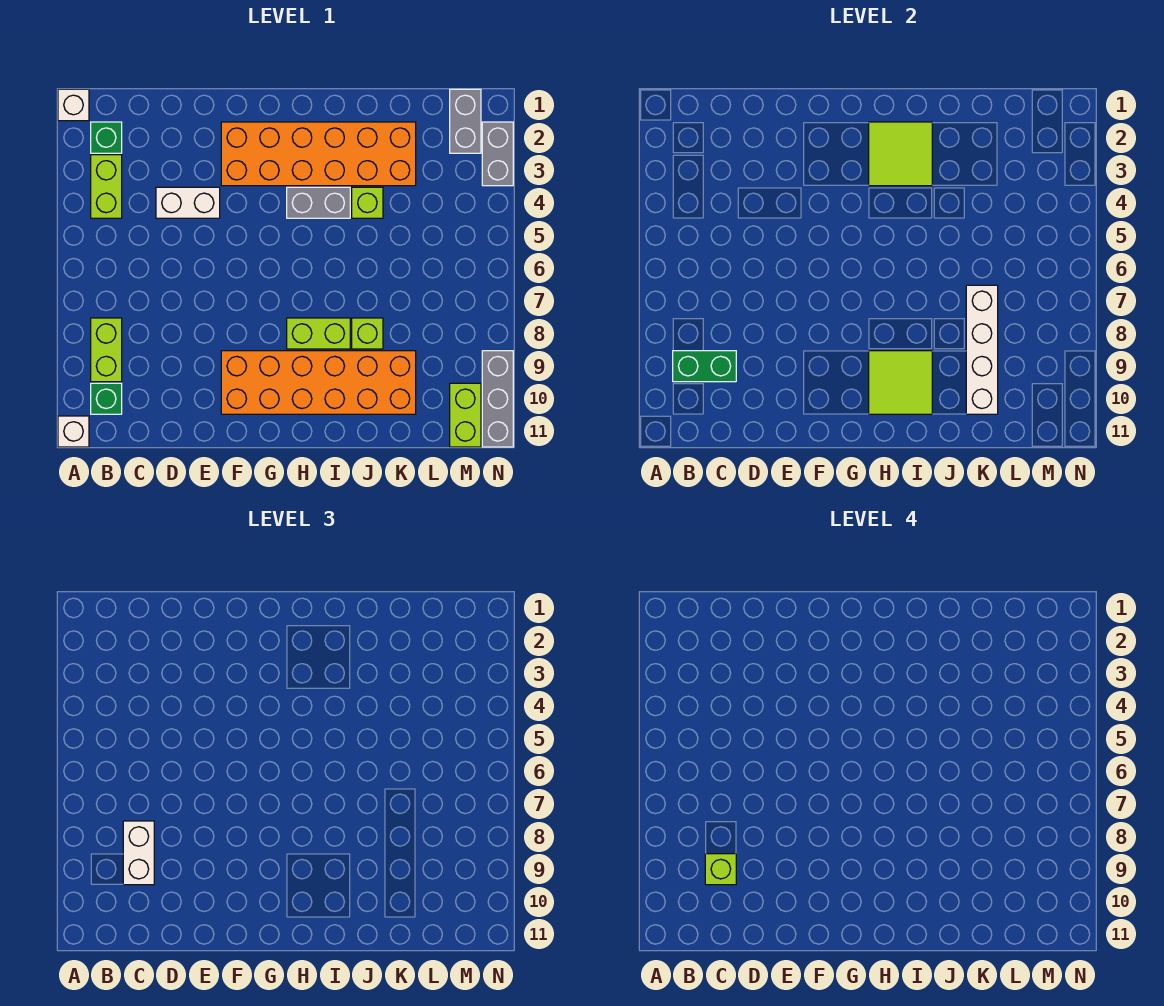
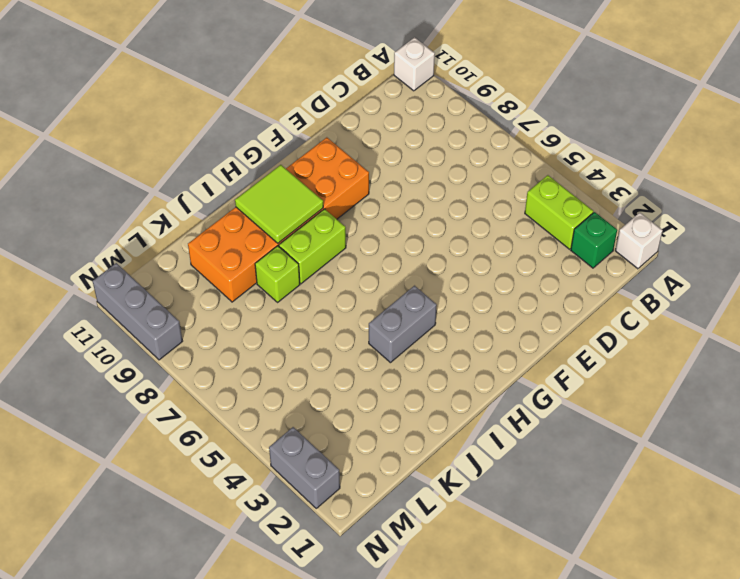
none -> lime brick B8:B9 level 1
none -> green brick B10 level 1
none -> white brick D4:E4 level 1

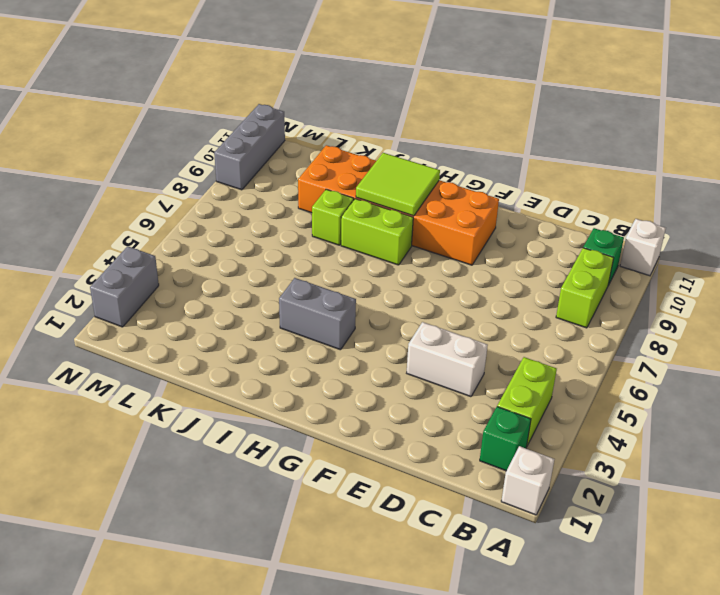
none -> orange brick F2:K3 level 1
none -> lime brick J4 level 1
none -> grey brick M1:M2 level 1

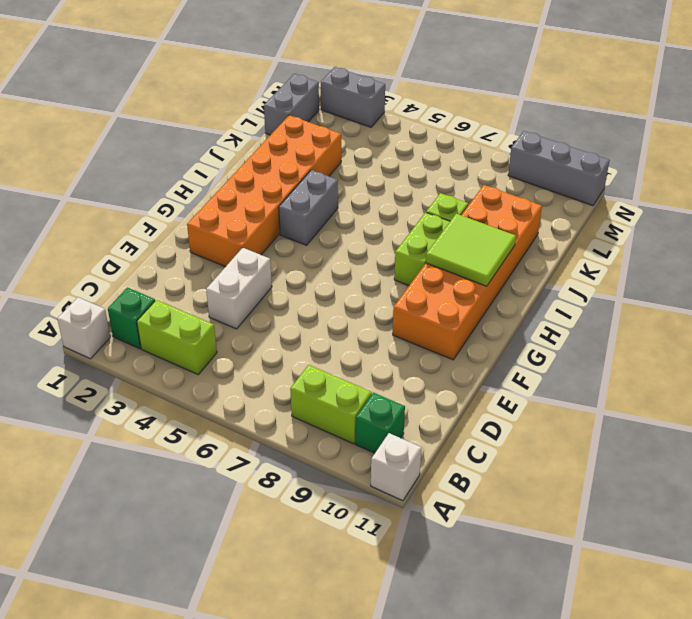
grey brick L1:M1 level 1 -> grey brick M1:M2 level 1
none -> lime brick J4 level 1
none -> lime brick M10:M11 level 1
none -> green brick B9:C9 level 2

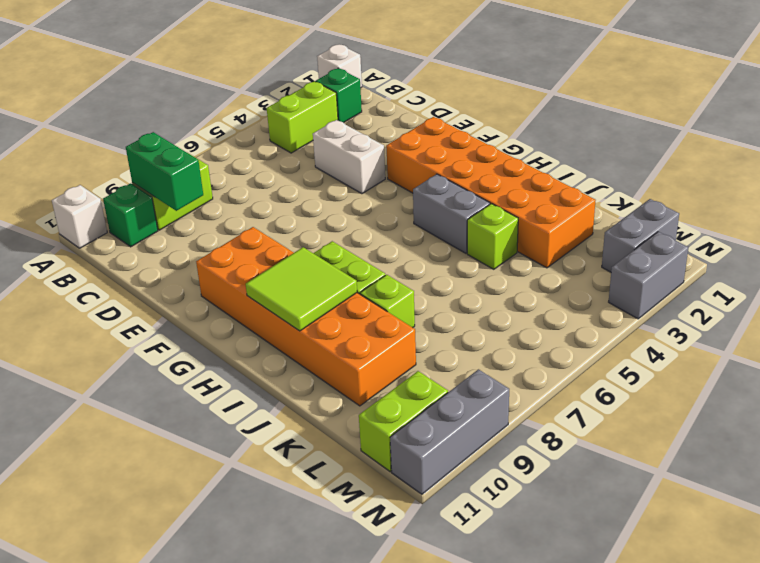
none -> lime tile H2:I3 level 2
none -> white brick K7:K10 level 2
none -> white brick C8:C9 level 3

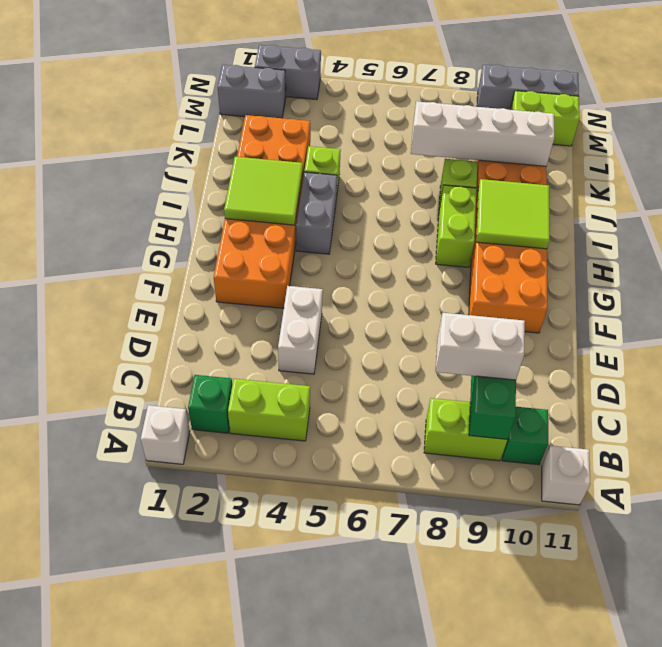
none -> lime brick C9 level 4

